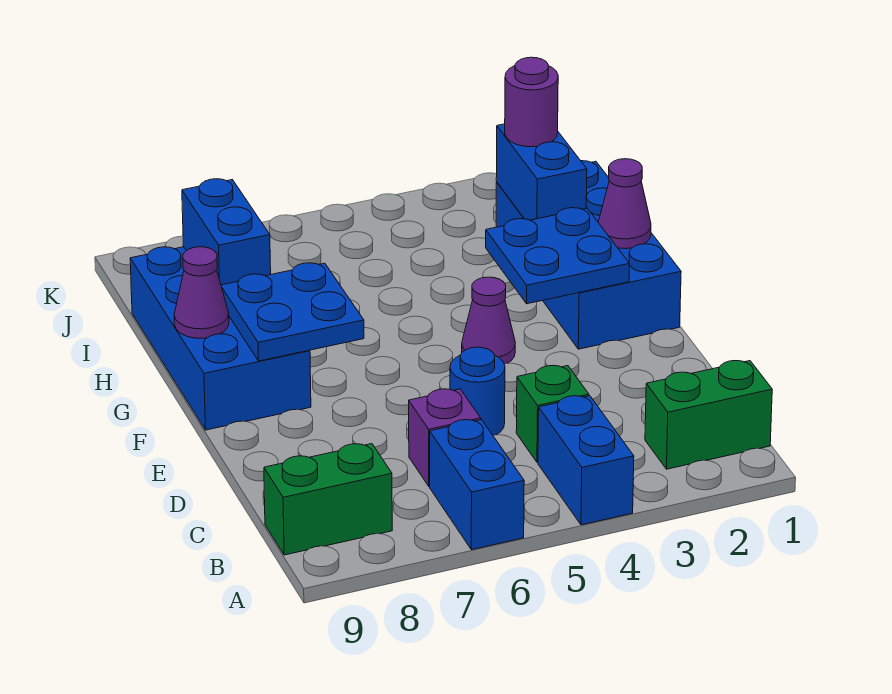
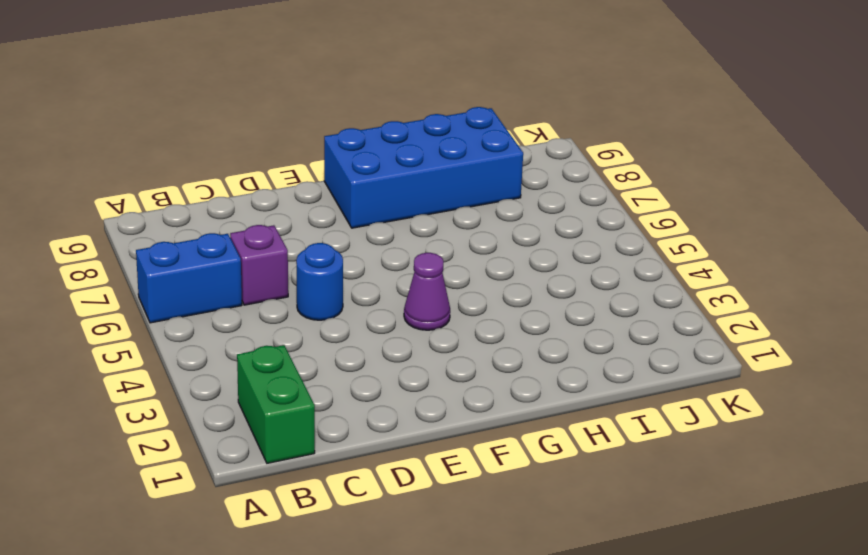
none -> blue brick A4:B4 level 1
none -> green brick B8:B9 level 1
none -> green brick C4 level 1

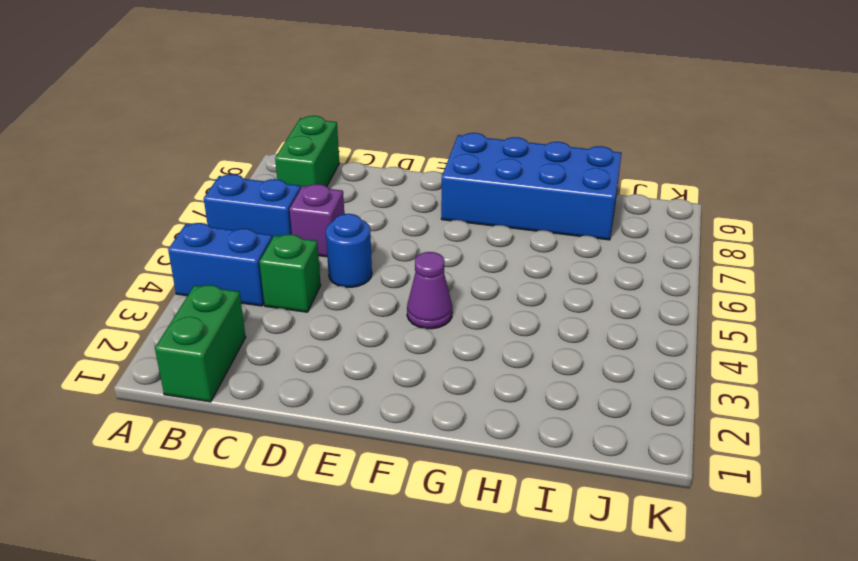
none -> blue brick F1:I2 level 1
none -> blue plate F2:G3 level 2
none -> blue plate F7:G8 level 2

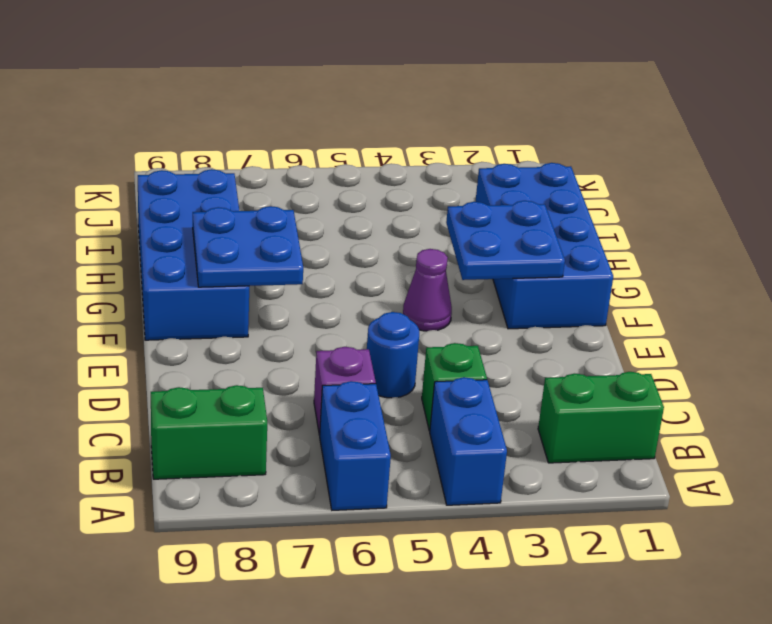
none -> purple cone G1 level 2
none -> purple cone G9 level 2
none -> blue brick H2:I2 level 2

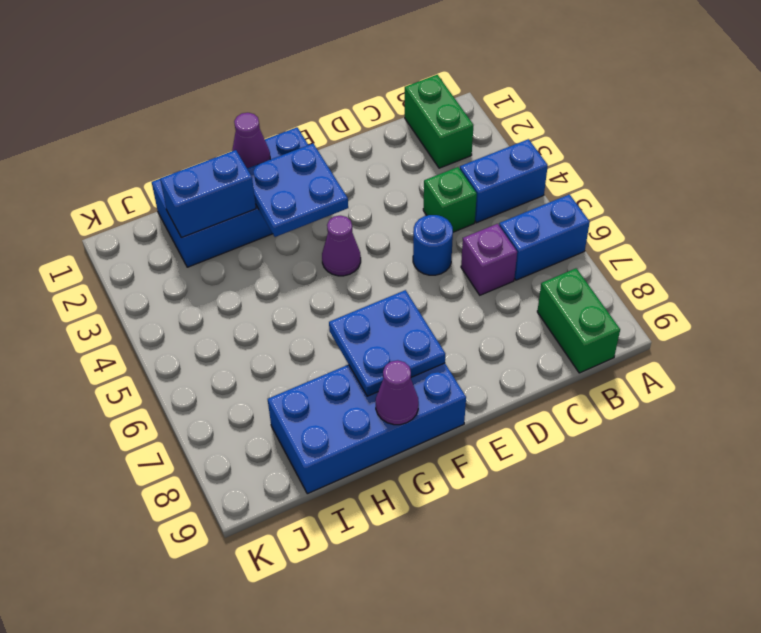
none -> blue brick H8:I8 level 2
none -> purple round brick I2 level 3

